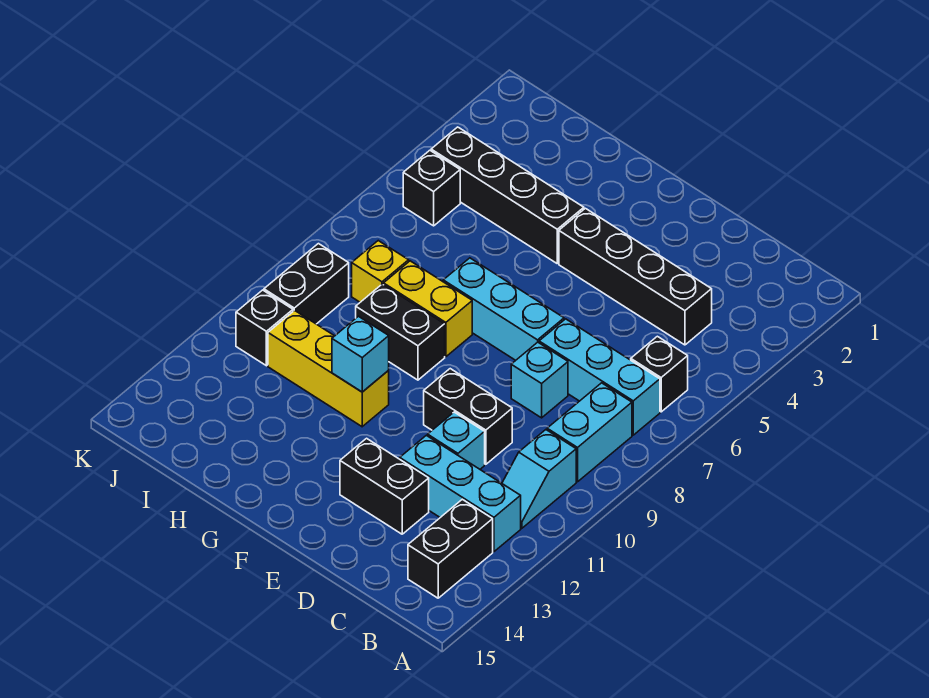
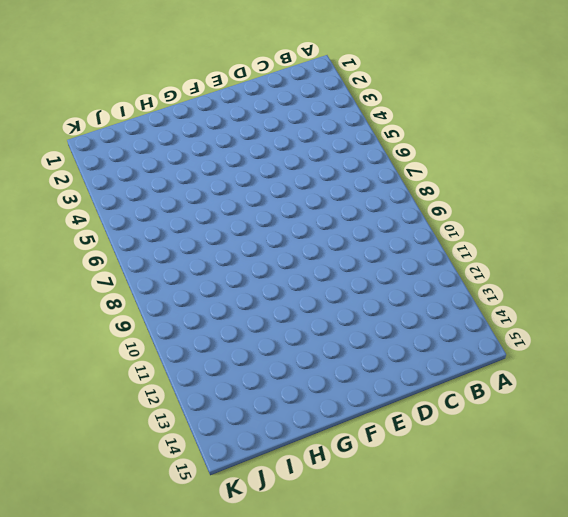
none -> black brick B6 level 1
none -> cyan brick B7:D7 level 1
none -> cyan brick B8:B9 level 1

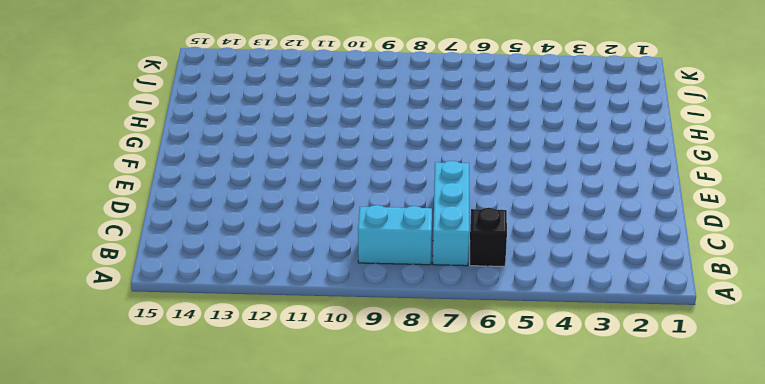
none -> cyan slope B10:B11 level 1 top 10
none -> cyan brick B12:D12 level 1
none -> black brick B13:B14 level 1

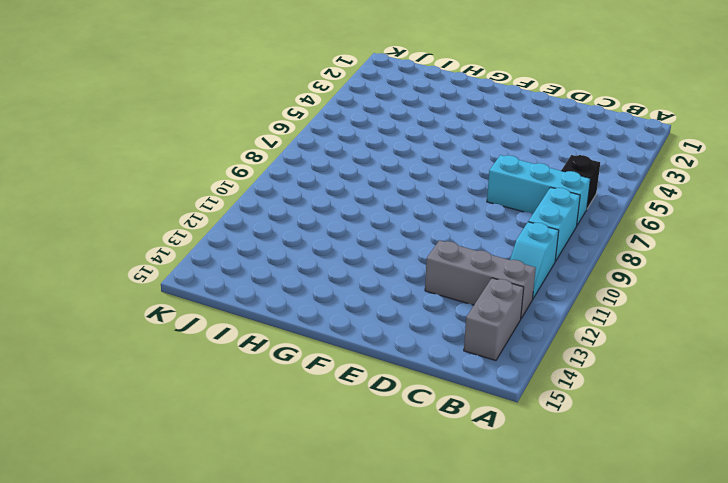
grey brick B12:D12 level 1 -> cyan brick B12:D12 level 1
grey brick B13:B14 level 1 -> black brick B13:B14 level 1
none -> black brick C4:F4 level 1
none -> cyan brick D8 level 1
none -> black brick D10:E10 level 1

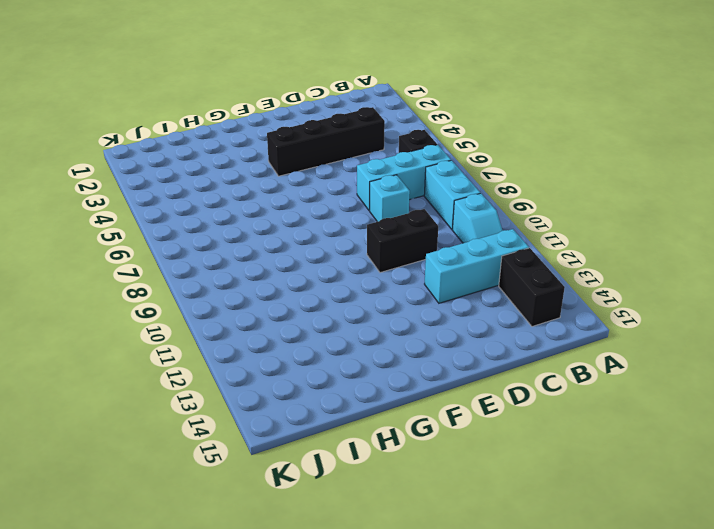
none -> cyan brick D11 level 1
none -> black brick D13:E13 level 1
none -> cyan brick E7:G7 level 1

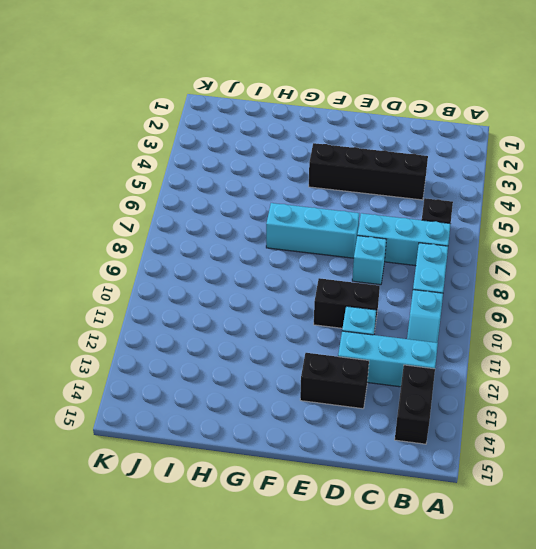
none -> black brick G4:J4 level 1
none -> yellow brick G8:H8 level 1
none -> black brick G9:H9 level 1

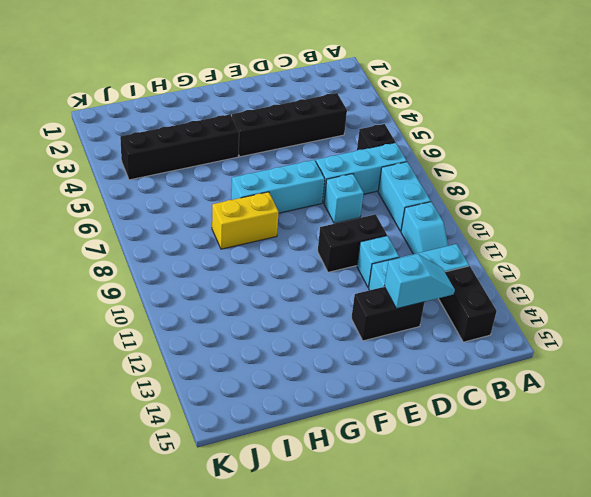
cyan slope C13:D13 level 2 top D -> none
none -> black brick G9:H9 level 1
none -> yellow brick G11:I11 level 1
none -> yellow brick I8 level 1

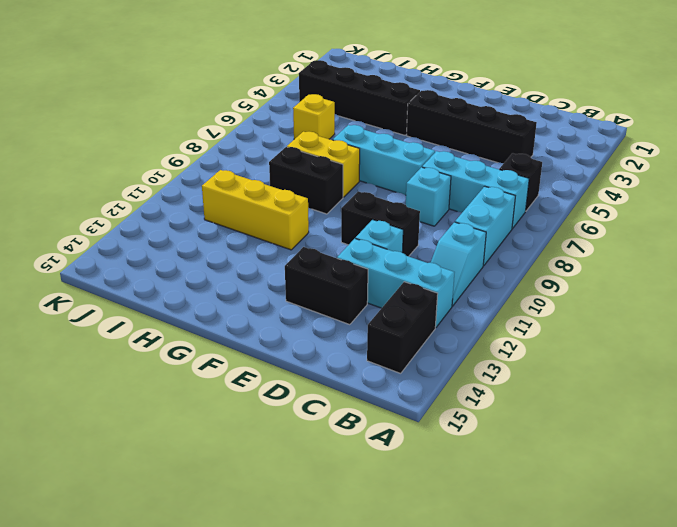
yellow brick I6 level 1 -> yellow brick I8 level 1
none -> black brick J5 level 1
none -> black brick J9:J10 level 1
none -> black brick J11 level 1

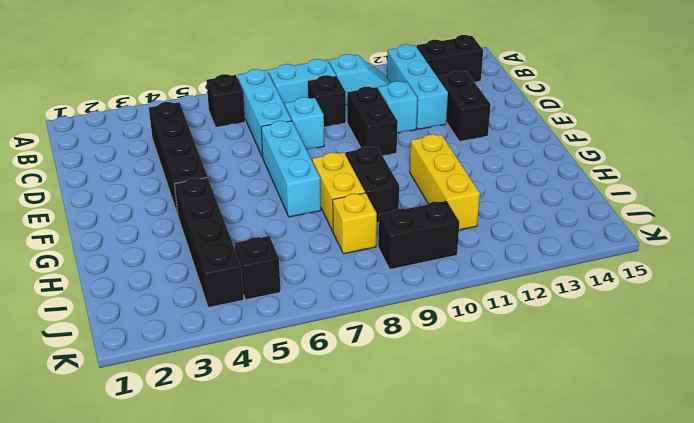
black brick C9 level 1 -> black brick J11 level 1
none -> cyan brick G11 level 2

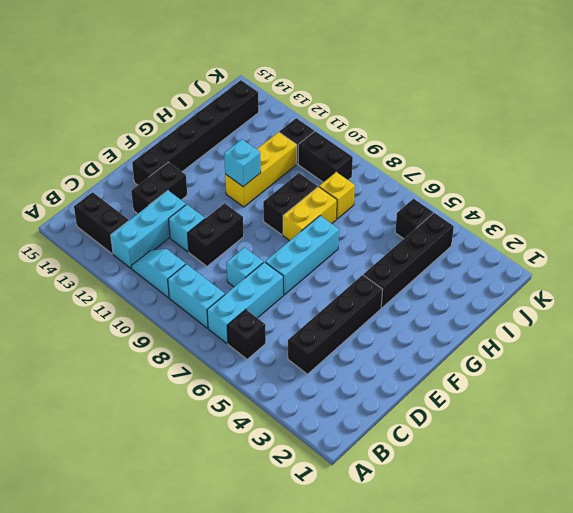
black brick E14:J14 level 1 -> none

